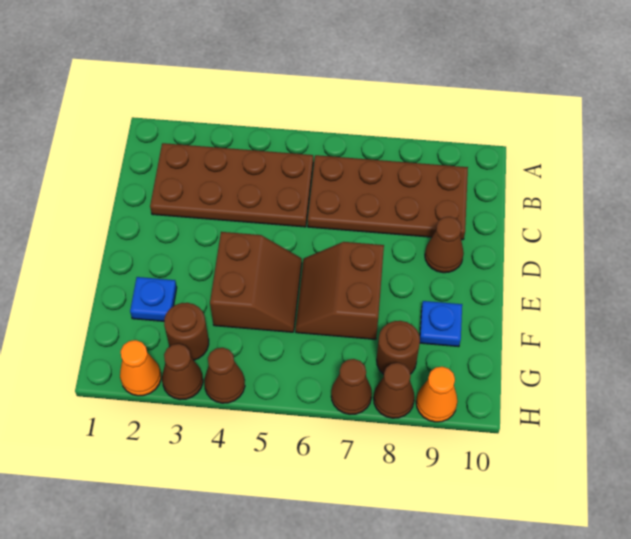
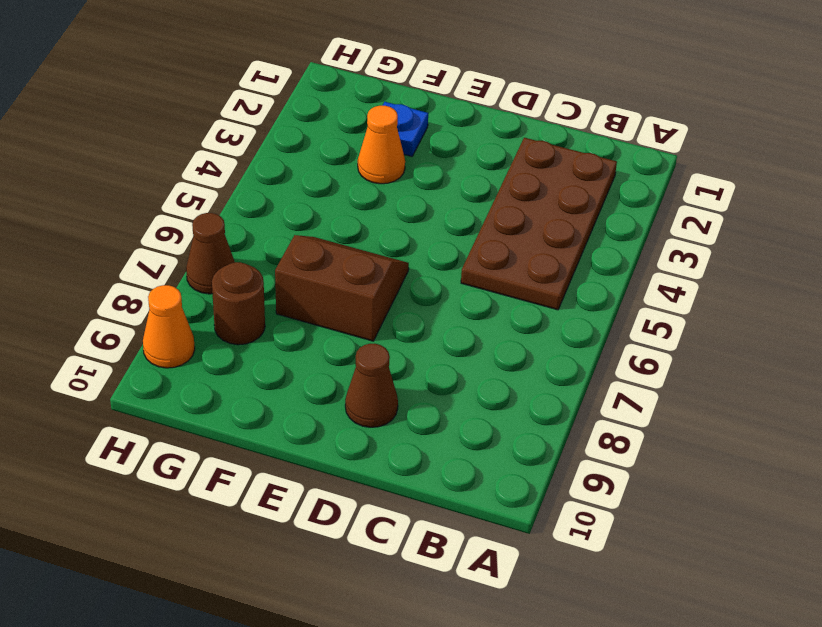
orange cone F3 level 1 -> orange cone H2 level 1
none -> brown plate B6:C9 level 1
none -> brown slope E4:F5 level 1 top 4
none -> blue plate F9 level 1

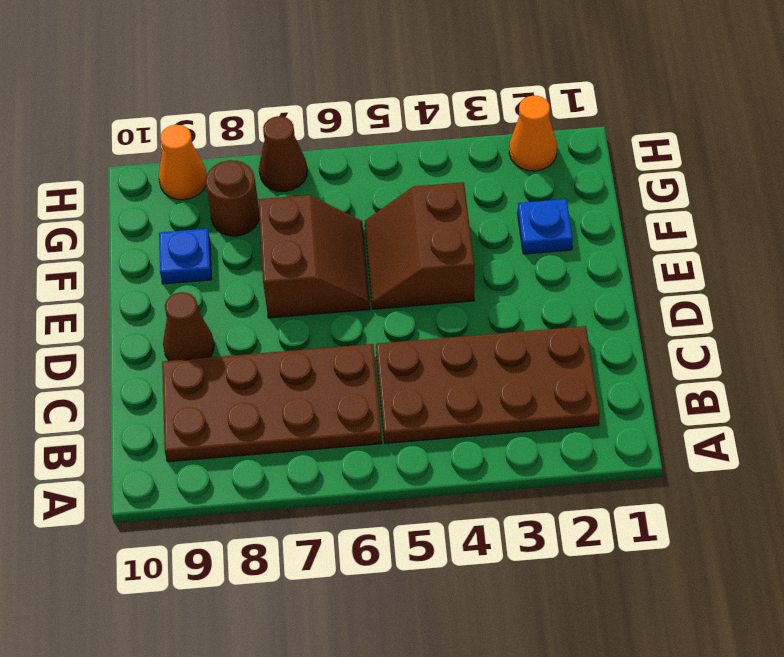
none -> brown round brick G3 level 1
none -> brown cone H3 level 1
none -> brown cone H4 level 1

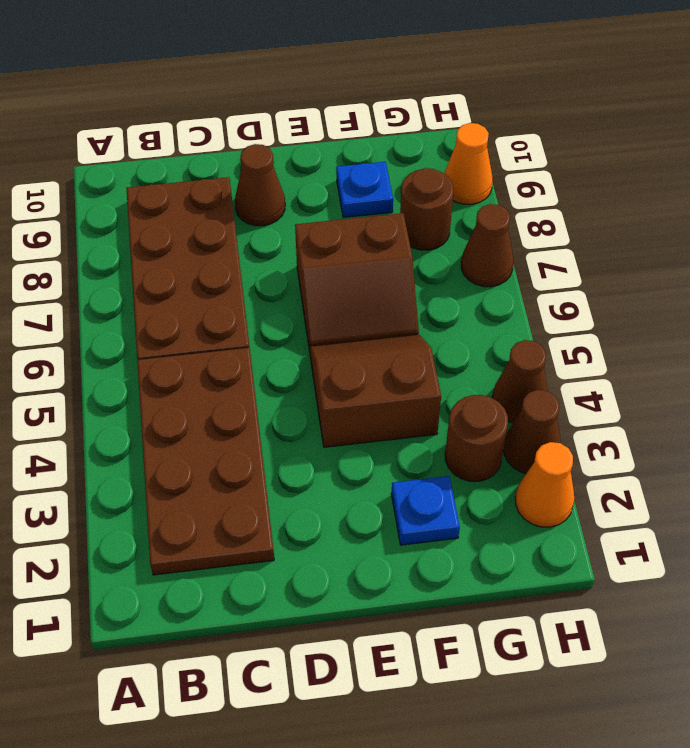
none -> brown cone H8 level 1

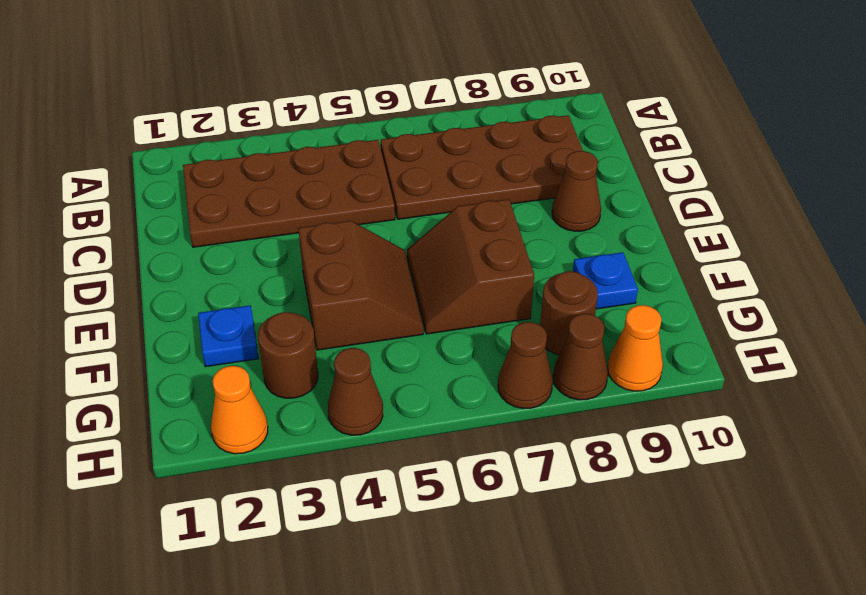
none -> brown cone H3 level 1

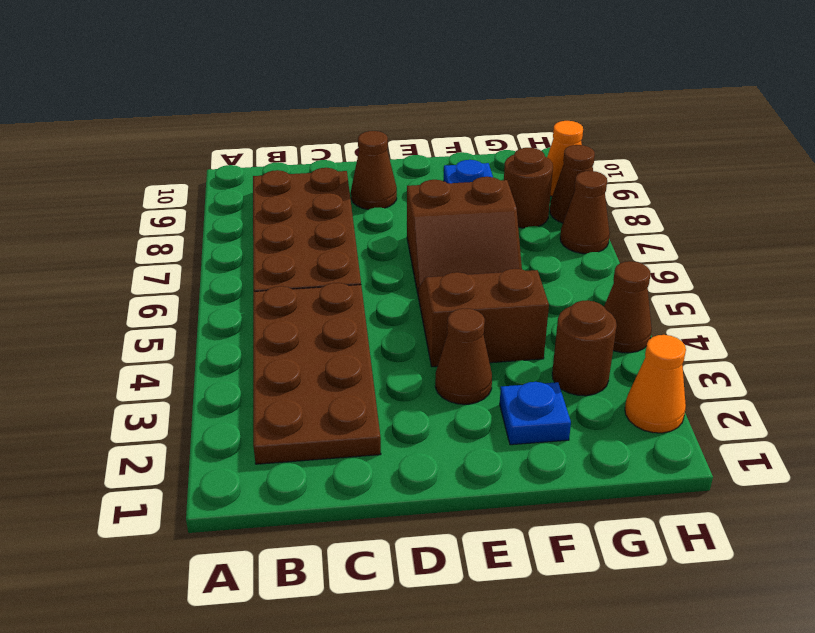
brown cone E3 level 1 -> brown cone H3 level 1

